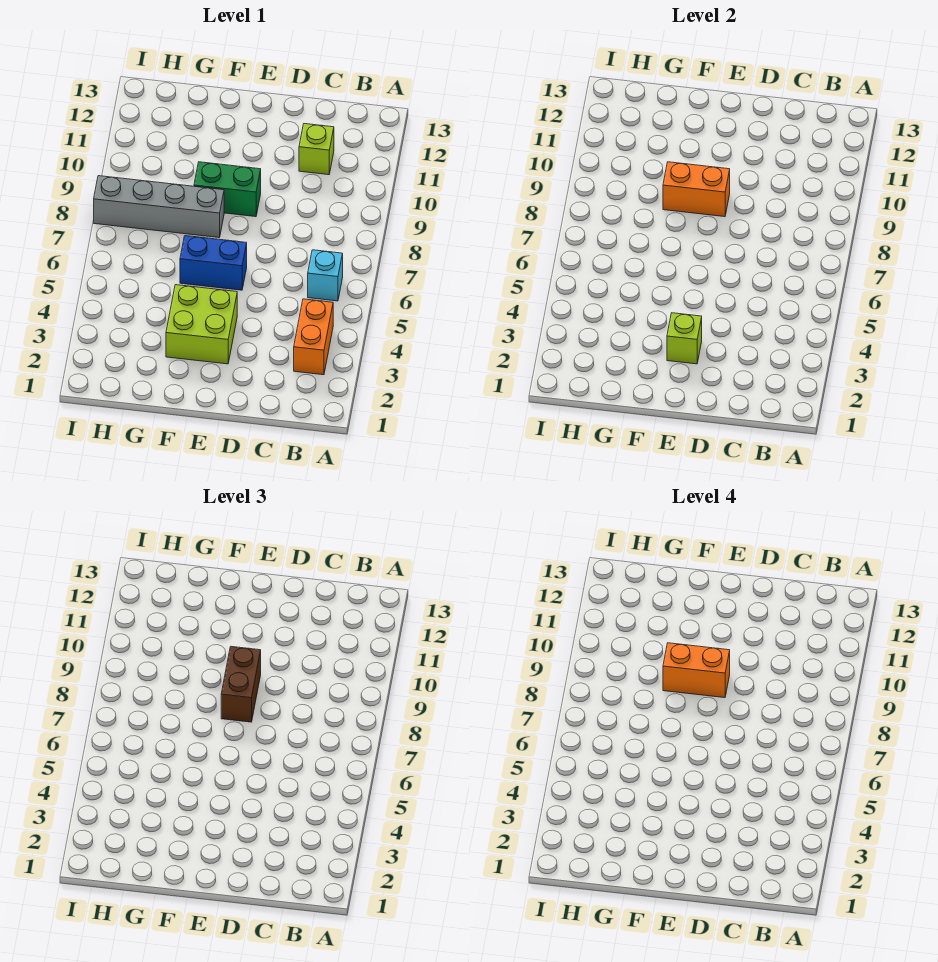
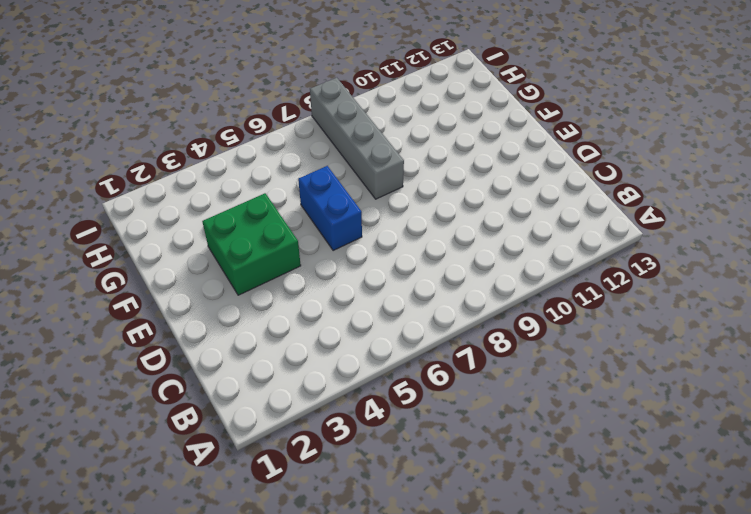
green brick E3:F4 level 1 -> lime brick E3:F4 level 1
none -> orange brick B3:B4 level 1
none -> cyan brick B6 level 1

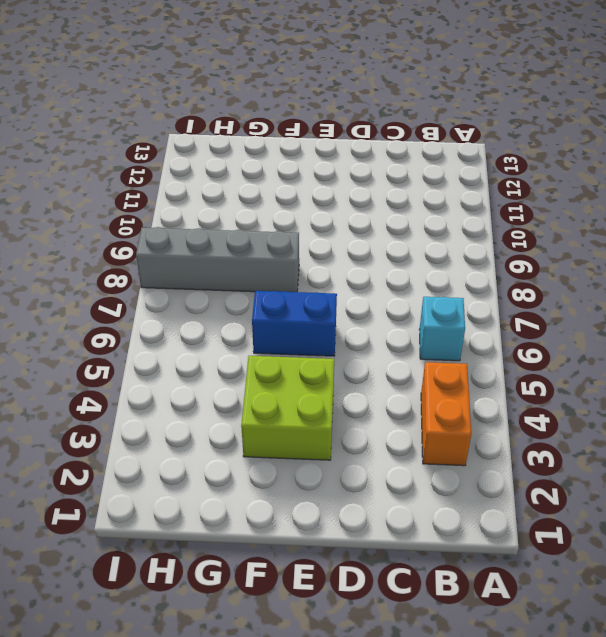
none -> lime brick C11 level 1
none -> green brick E9:F9 level 1

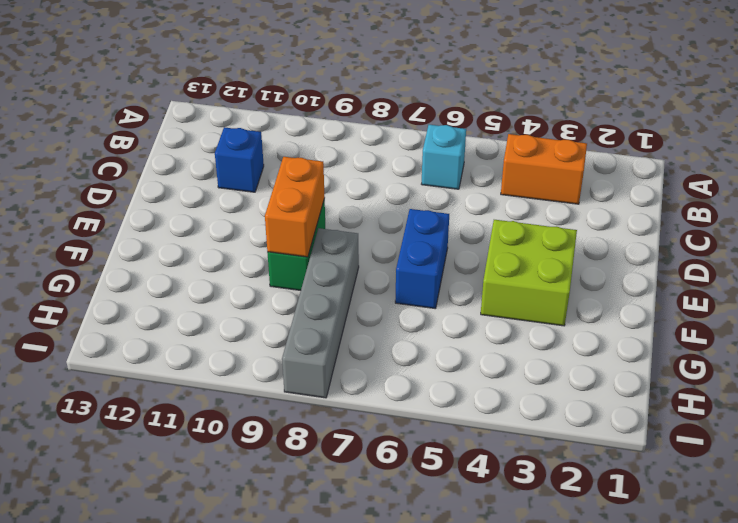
blue brick C11 level 1 -> lime brick C11 level 1
none -> lime brick E3 level 2
none -> brown brick E8:E9 level 3

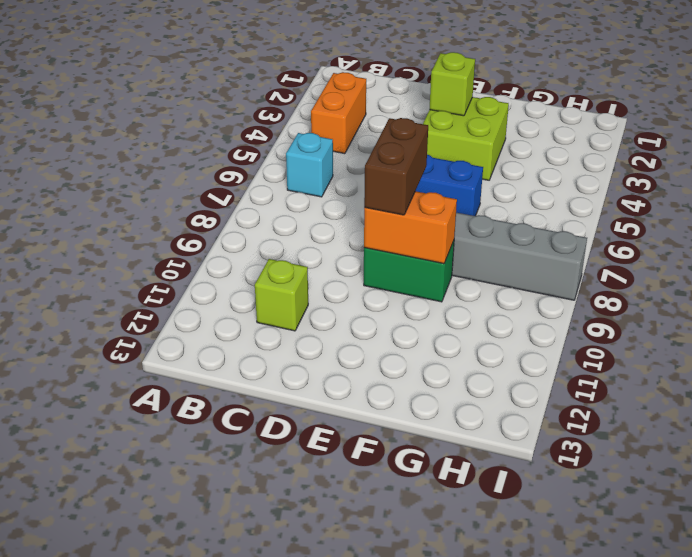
none -> orange brick E9:F9 level 4

